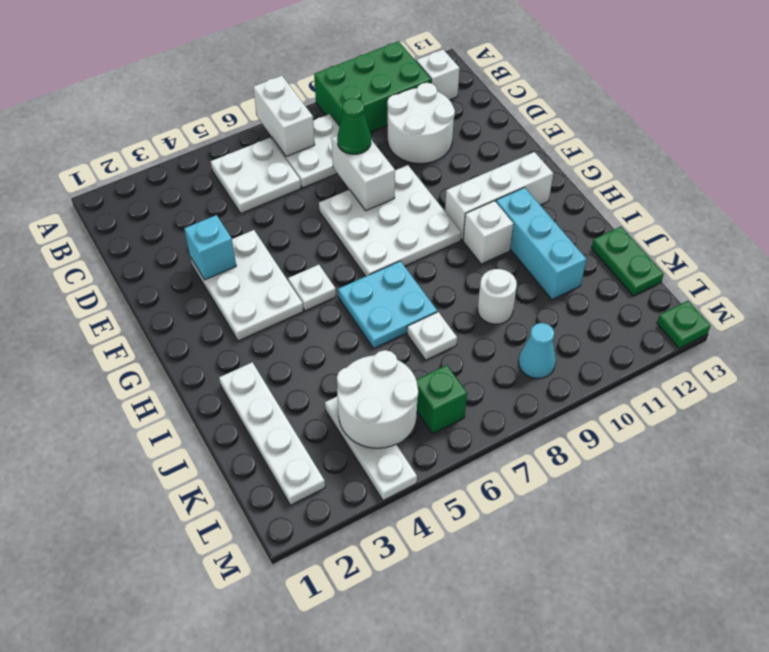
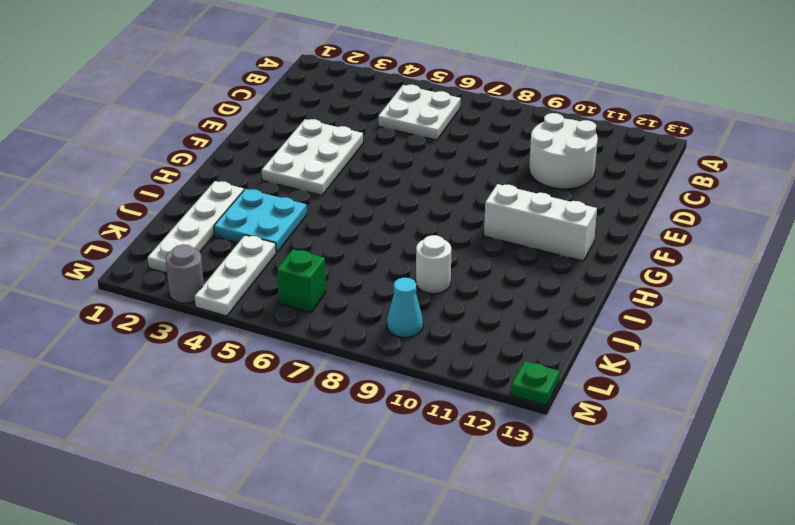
cyan plate I3:J4 level 1 -> cyan plate H6:I7 level 1
grey round brick M3 level 1 -> none
none -> green brick A9:B11 level 1
none -> white plate B7:C8 level 1
none -> white brick B12 level 1

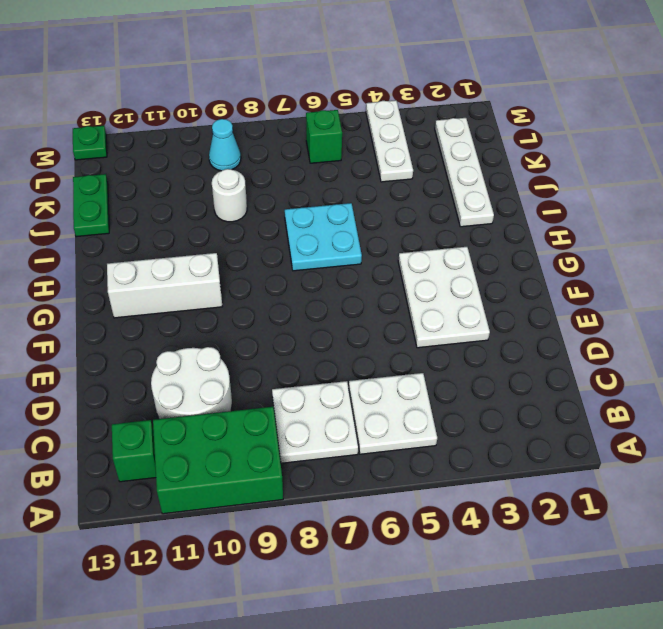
green brick B12 level 1 -> white brick B12 level 1
none -> white plate E7:G9 level 1
none -> white plate G5 level 1
none -> white brick H10 level 1

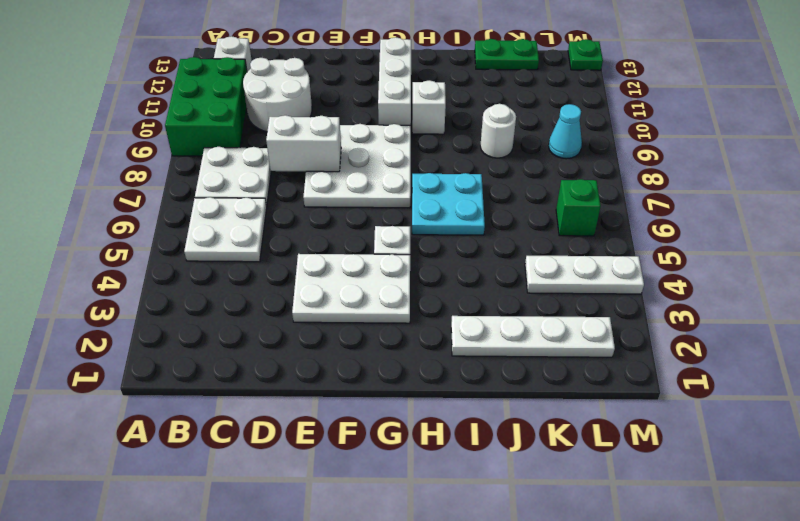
none -> cyan brick H11:J11 level 1
none -> white plate J7 level 1
none -> white brick A7:B7 level 2

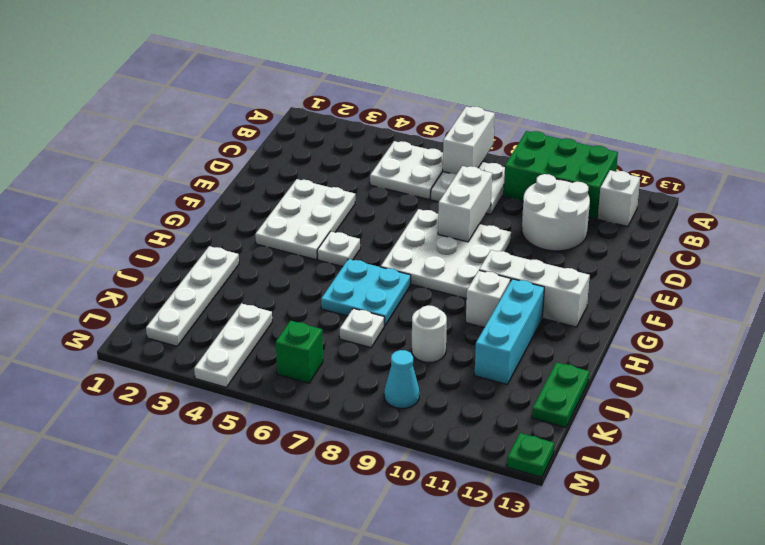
none -> cyan brick E3 level 2
none -> white round brick K4:L5 level 2
none -> green cone D8 level 3

